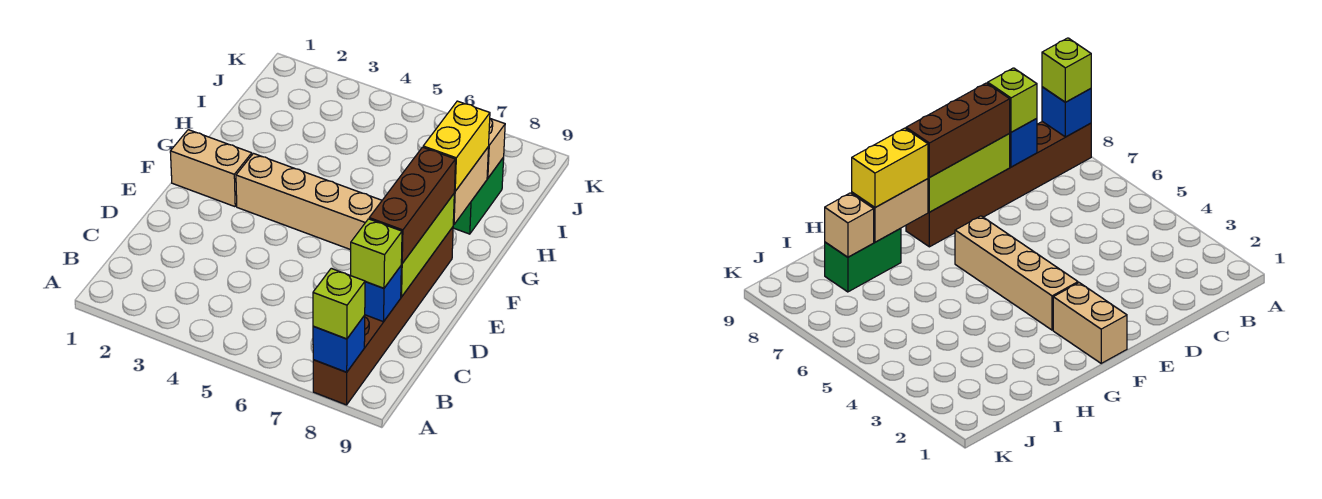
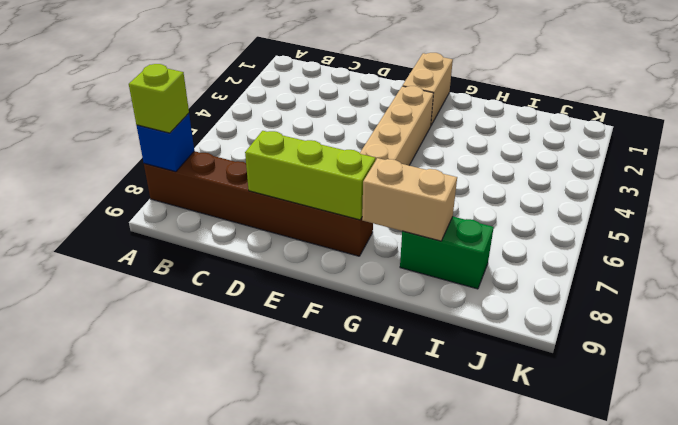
none -> blue brick C8 level 2
none -> tan brick I8 level 2
none -> lime brick C8 level 3

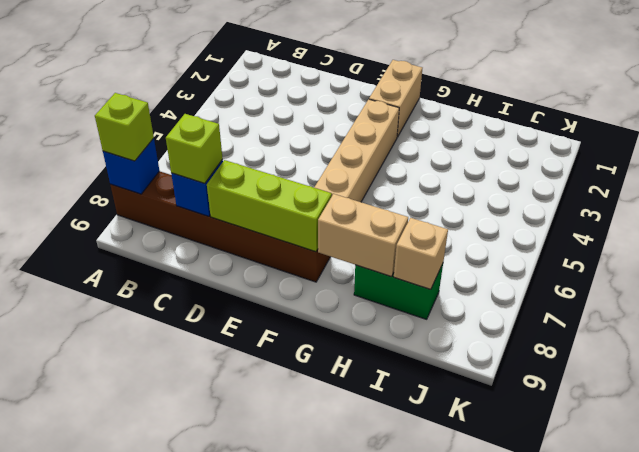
none -> brown brick D8:F8 level 3
none -> yellow brick G8:H8 level 3

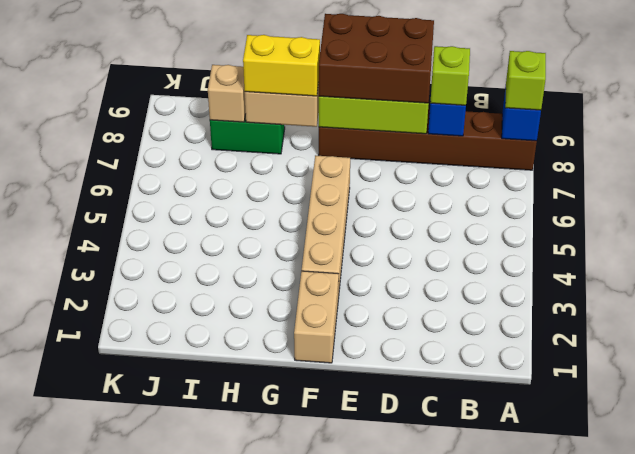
brown brick D8:F9 level 3 -> brown brick D8:F8 level 3

